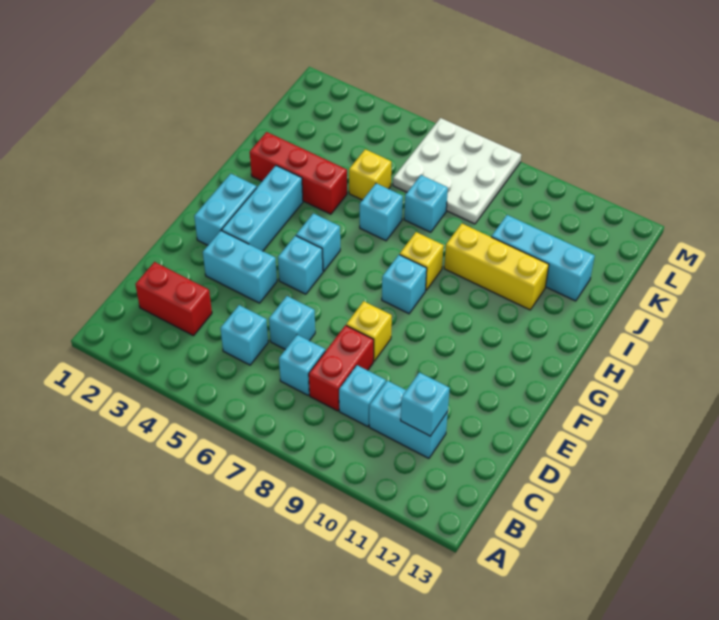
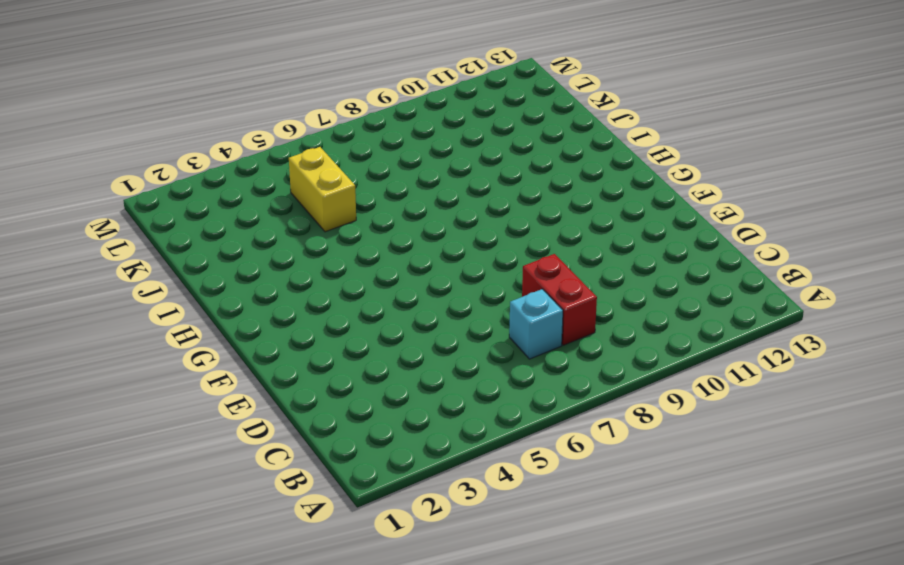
yellow brick J5:K5 level 1 -> yellow brick J5 level 1
none -> red brick C2:C3 level 1
none -> cyan brick C5 level 1
none -> cyan brick C9 level 1

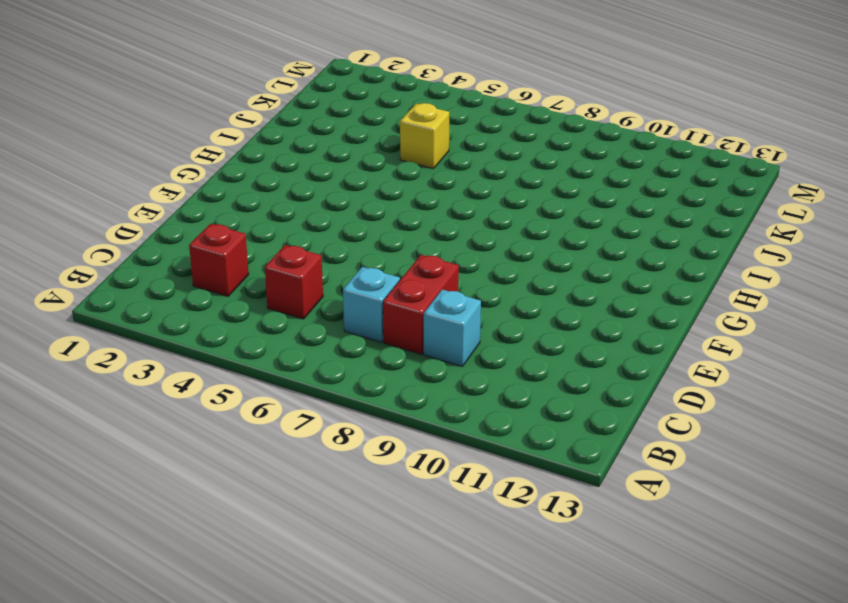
red brick C3 level 1 -> red brick C2:C3 level 1
red brick C5 level 1 -> cyan brick C5 level 1
none -> cyan brick C10:C11 level 1
none -> cyan brick D6 level 1
none -> cyan brick E3:E4 level 1

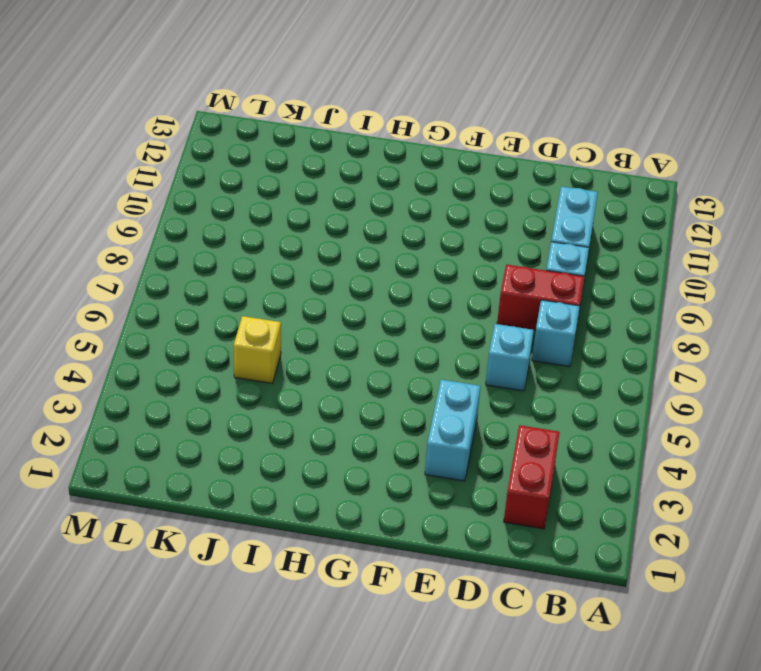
none -> cyan brick C5 level 1
none -> yellow brick E8 level 1
none -> cyan brick F2:G2 level 1

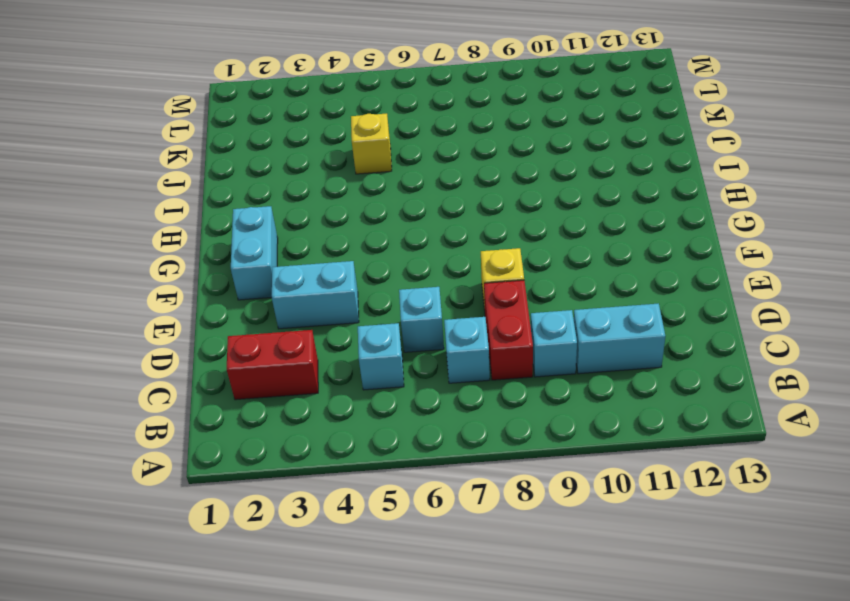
none -> cyan brick F3:H3 level 1
none -> cyan brick F5 level 1
none -> cyan brick G5 level 1

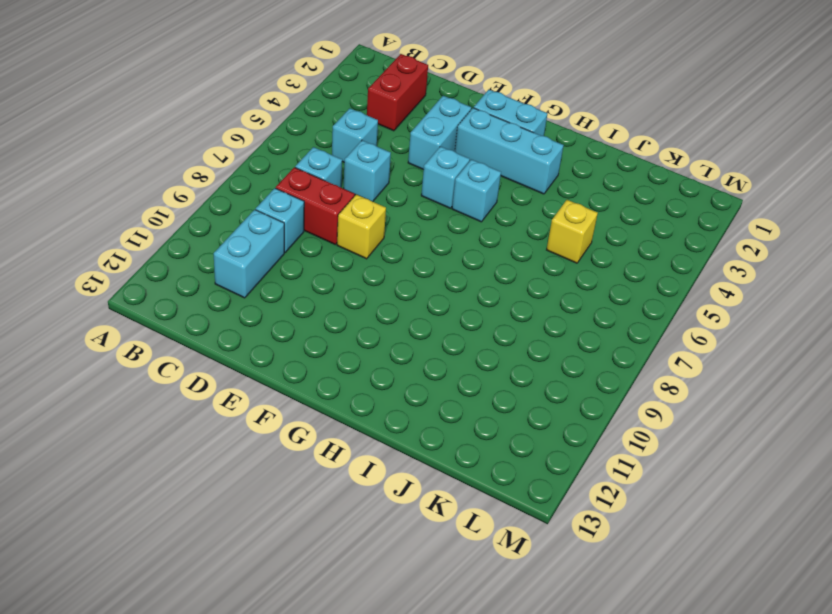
none -> cyan brick G8 level 1
none -> yellow brick H8 level 1
none -> red brick I2:I4 level 1

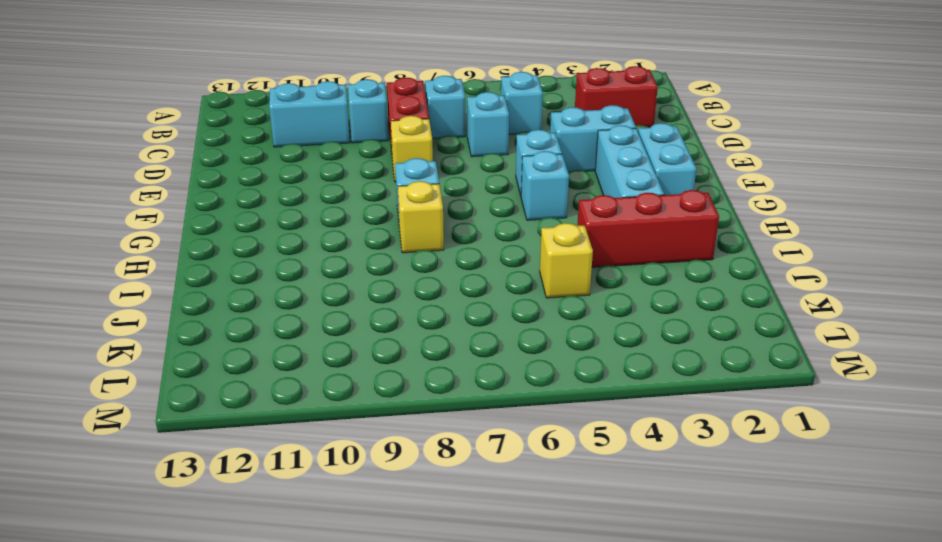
none -> cyan brick I6 level 1
none -> yellow brick I9:I11 level 1
none -> cyan brick J7 level 1

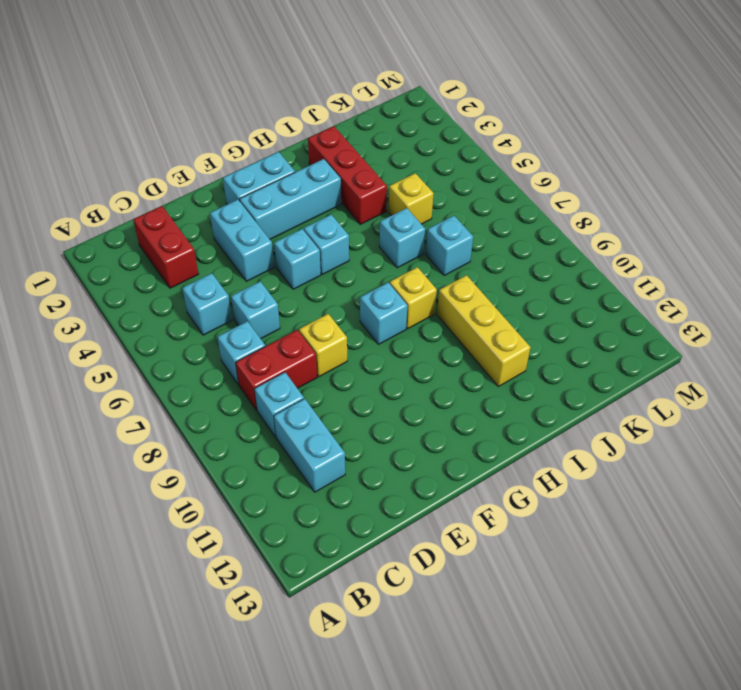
none -> cyan brick J10:J12 level 1
none -> white plate K6:M8 level 1
none -> cyan brick C11 level 2

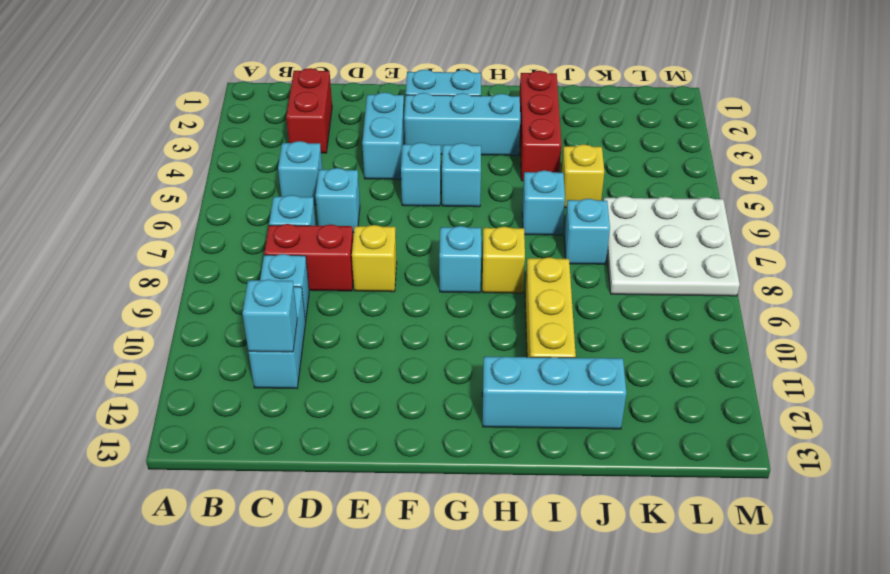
cyan brick H12:J12 level 1 -> cyan brick J10:J12 level 1

